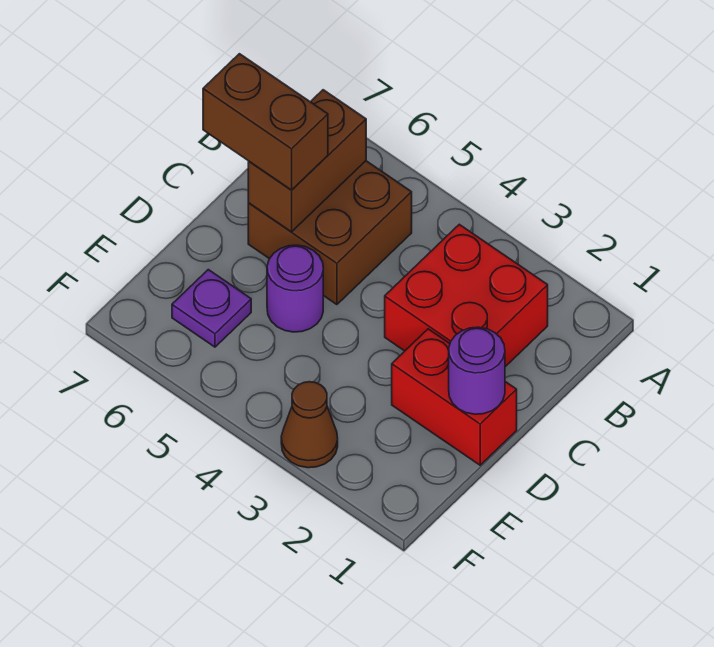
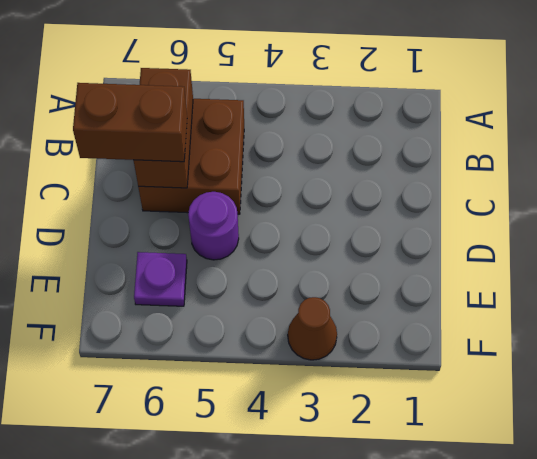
none -> red brick B2:C3 level 1
none -> red brick D1:D2 level 1

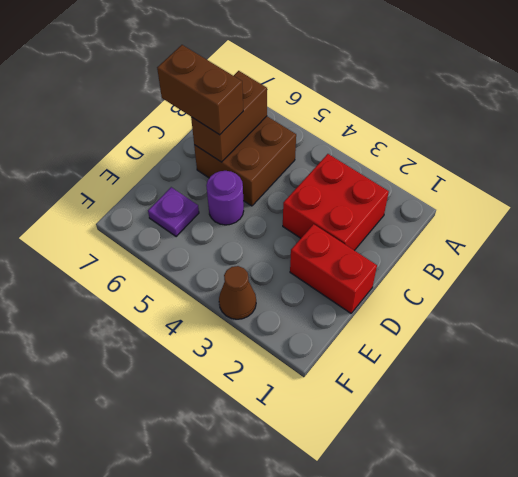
none -> purple round brick D1 level 2

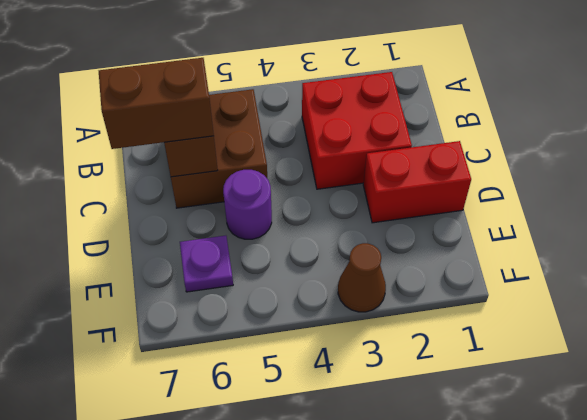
none -> purple round brick D1 level 2

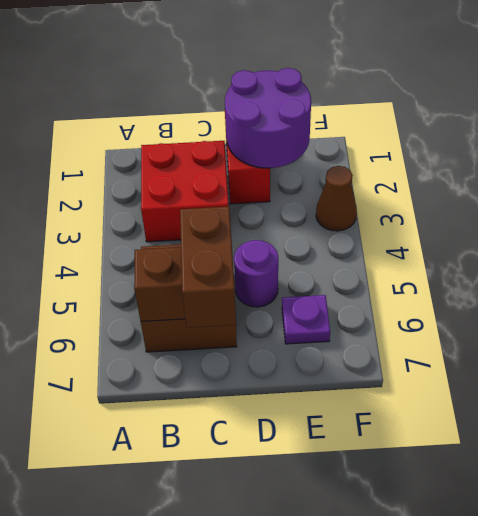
purple round brick D1:E2 level 2 -> purple round brick D1 level 2

